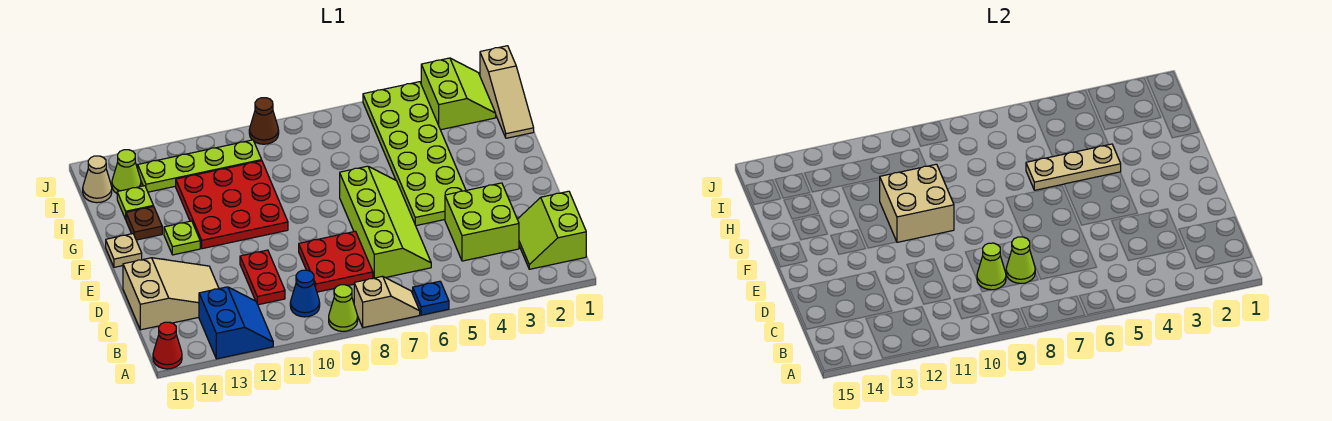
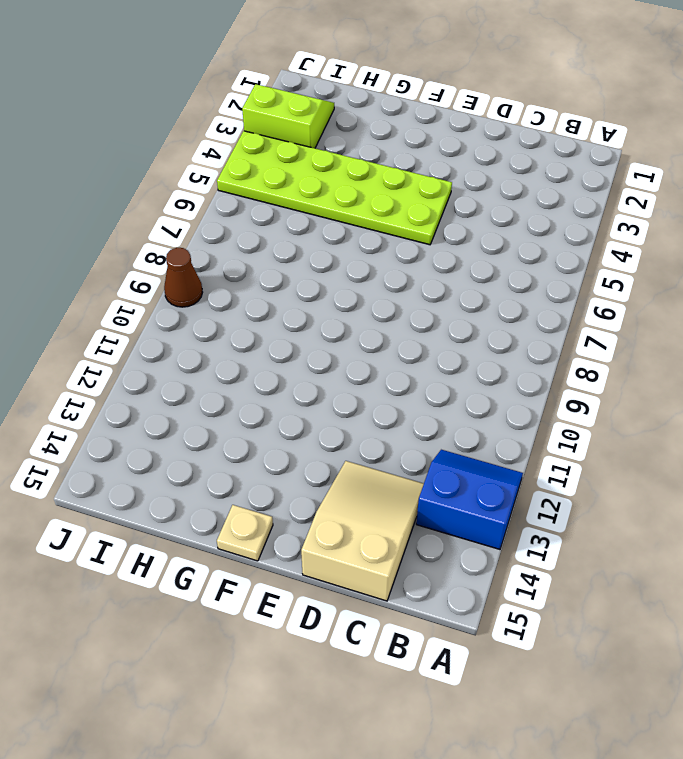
none -> blue plate A6 level 1
none -> tan slope A7:A8 level 1 top 8
none -> lime cone A9 level 1

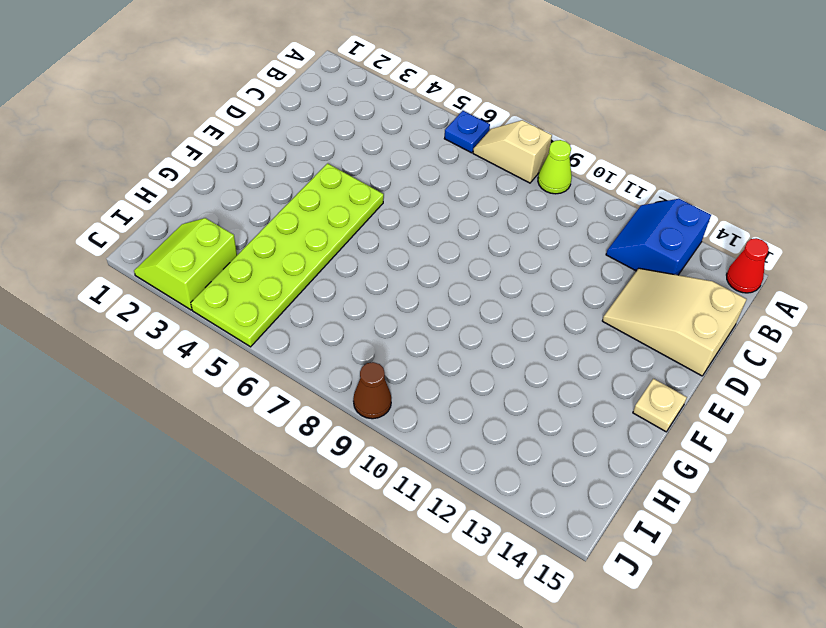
none -> lime slope B1:C2 level 1 top 1
none -> blue cone B10 level 1
none -> lime brick C3:D4 level 1

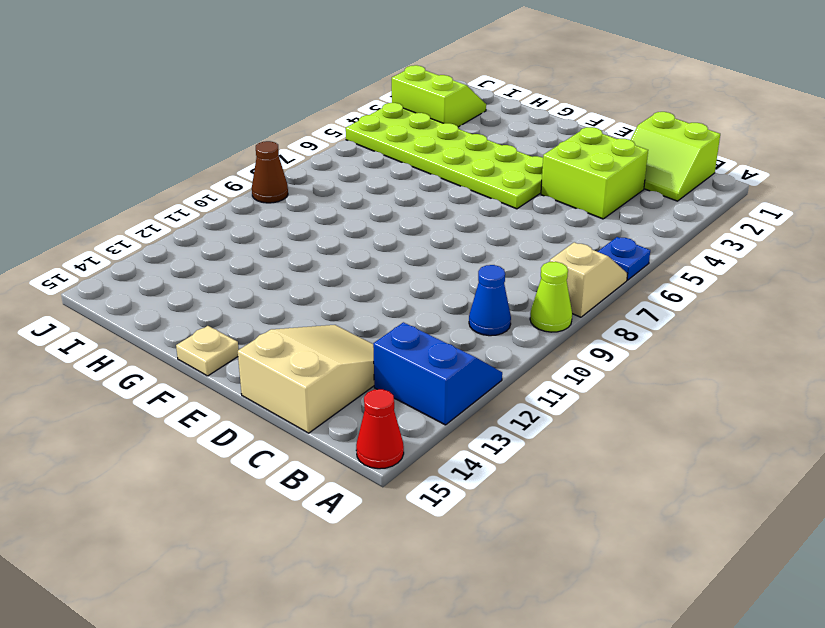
none -> lime slope C6:F7 level 1 top 7
none -> red plate C8:D9 level 1
none -> red plate C11:D11 level 1

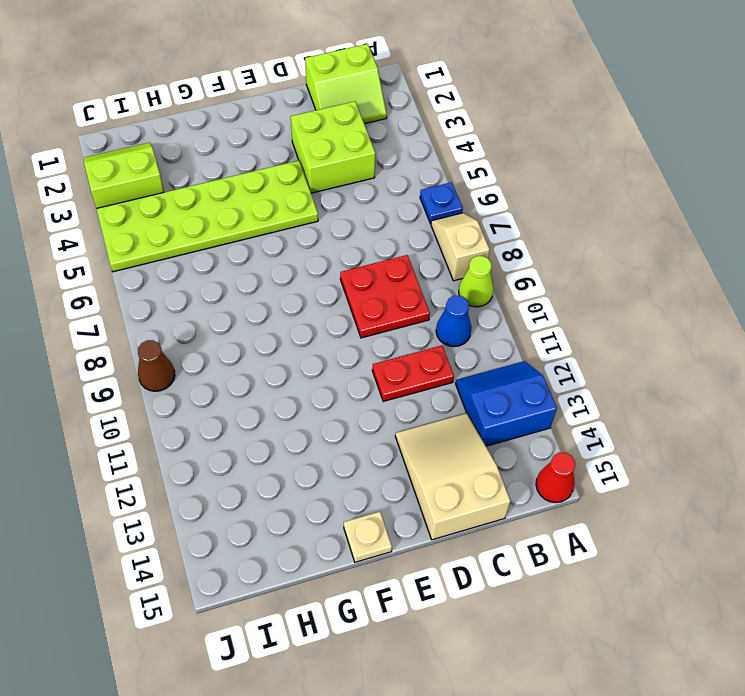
none -> lime slope C6:F7 level 1 top 7
none -> red plate F10:H12 level 1
none -> lime plate F13 level 1

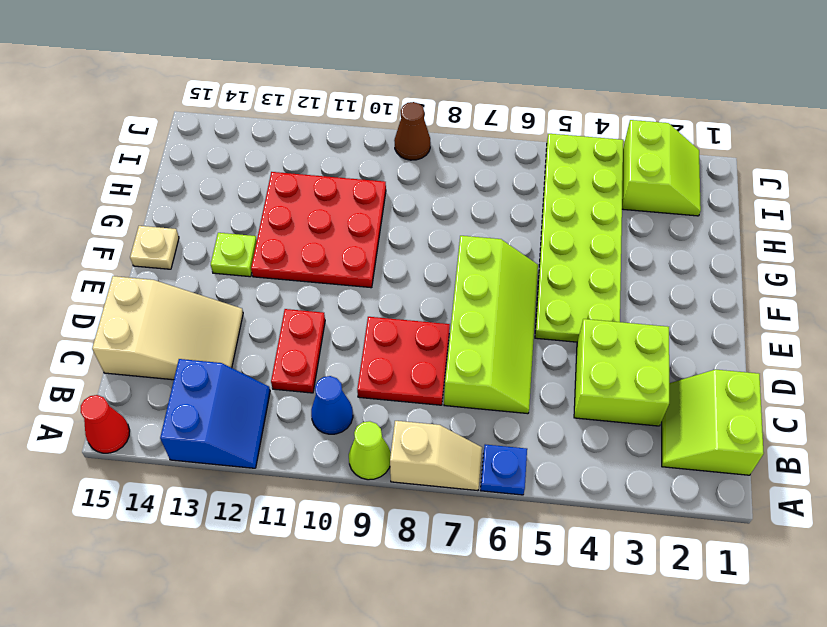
none -> brown plate G14 level 1
none -> tan slope H1:J1 level 1 top J
none -> lime plate H14 level 1

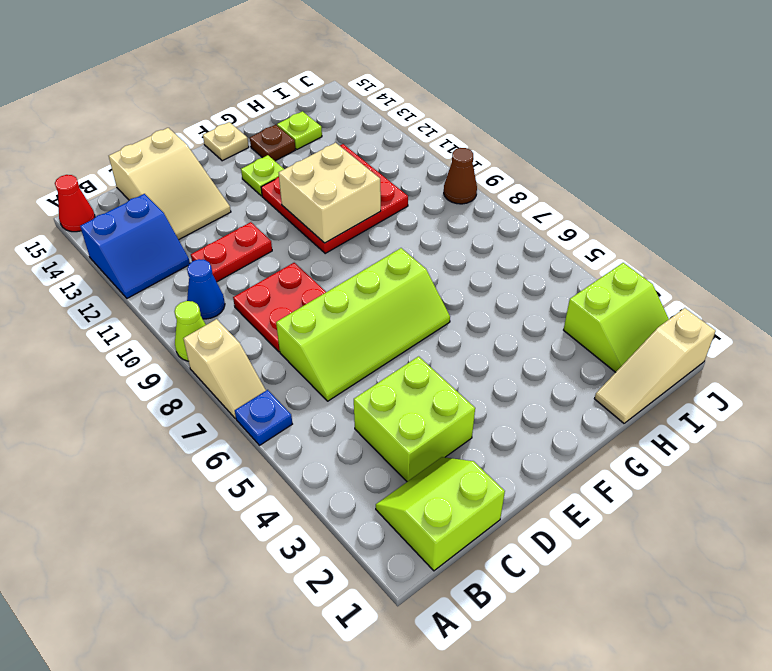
none -> lime plate E4:J5 level 1
none -> lime plate I10:I13 level 1
none -> lime cone I14 level 1

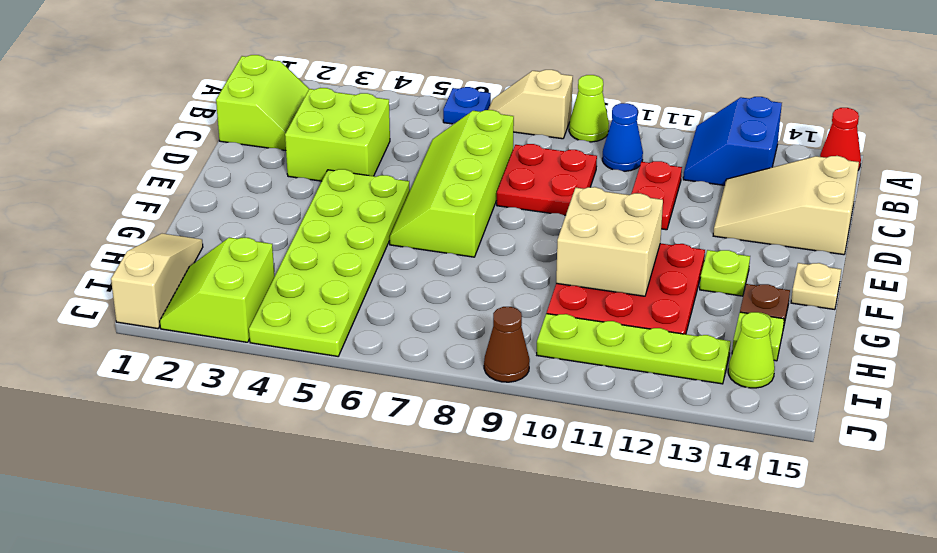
none -> tan cone I15 level 1
none -> lime cone C8 level 2
none -> lime cone C9 level 2

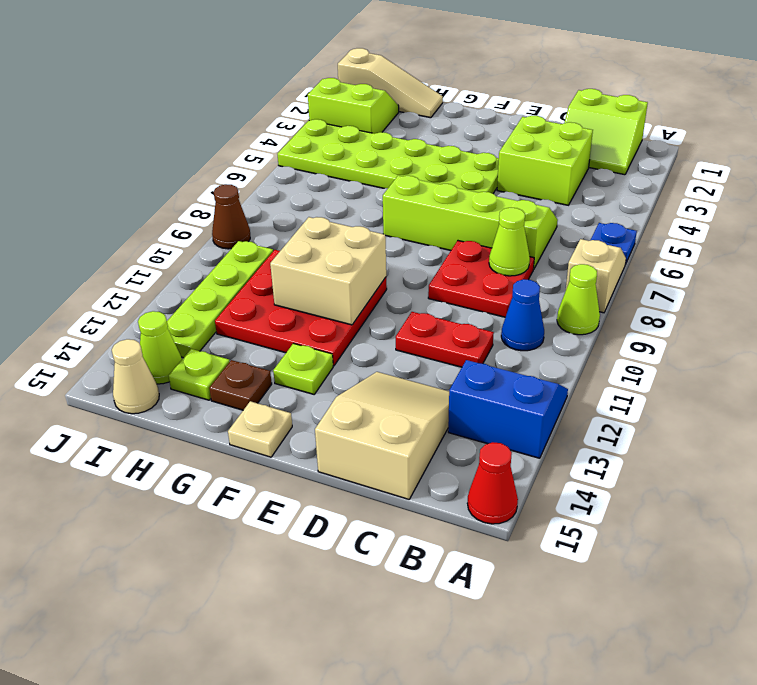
none -> lime cone C9 level 2
none -> tan plate G4:G6 level 2

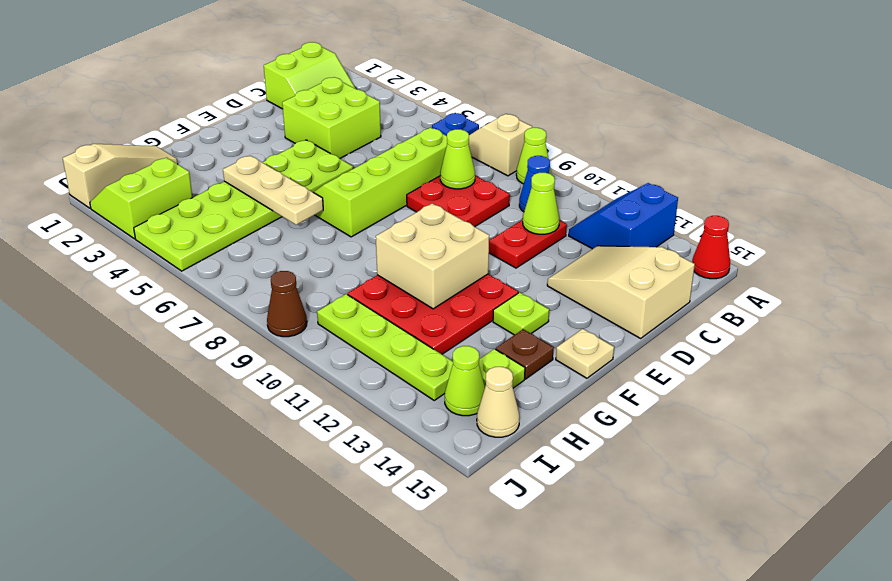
lime cone C11 level 2 -> lime cone C9 level 2

